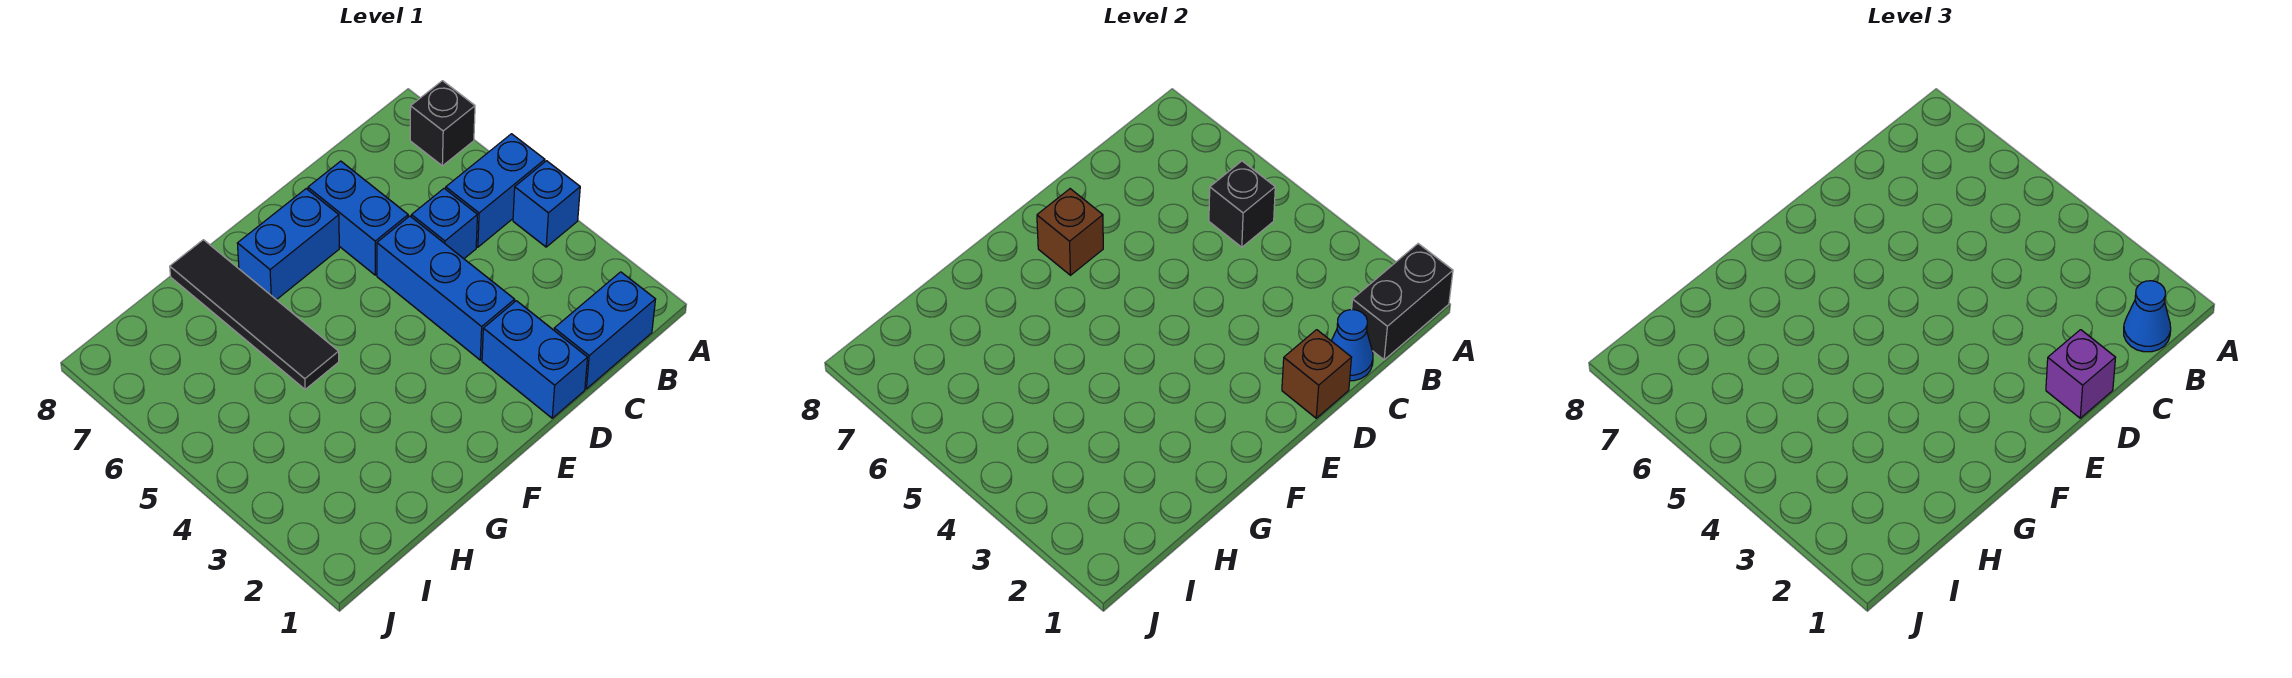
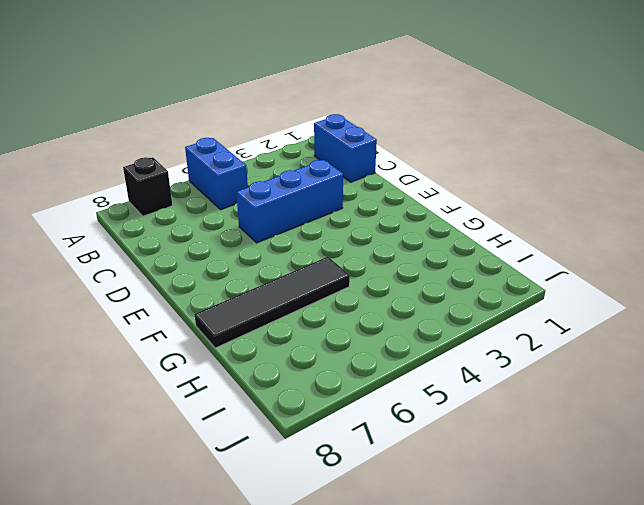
none -> blue brick A4 level 1
none -> blue brick C5 level 1
none -> blue brick D1:D2 level 1

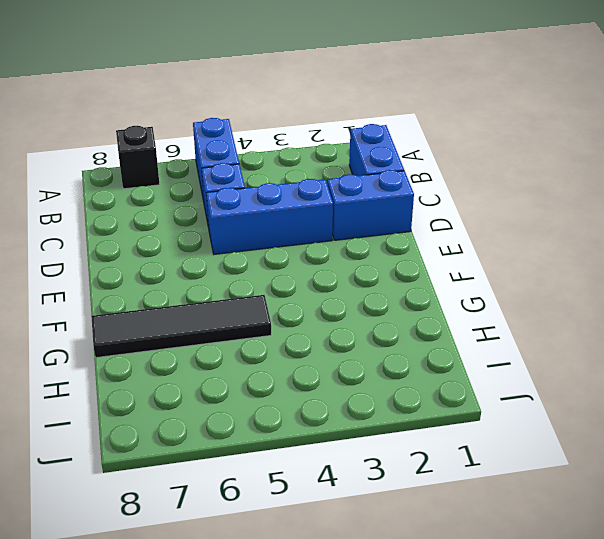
none -> blue brick A4 level 1
none -> blue brick D6:D7 level 1
none -> blue brick E7:F7 level 1

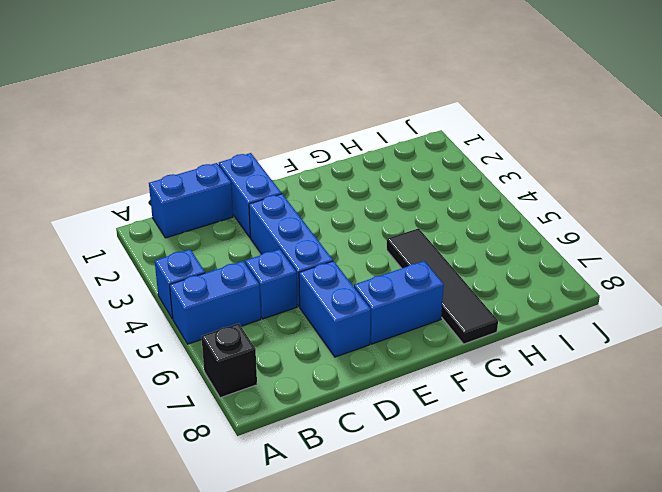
none -> black brick A1:B1 level 2
none -> black brick B5 level 2
none -> blue cone C1 level 2

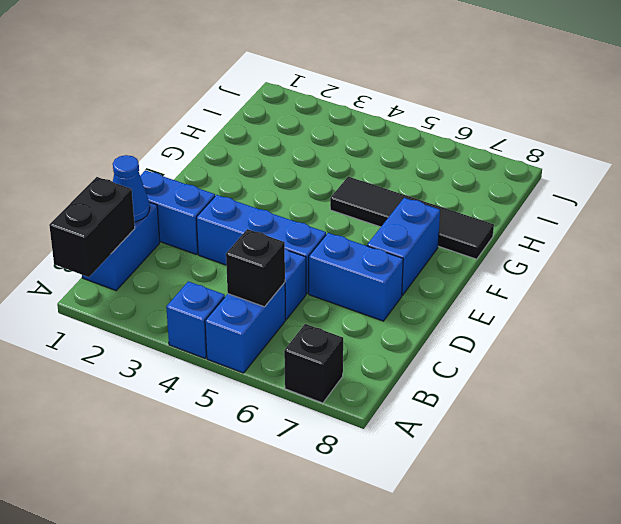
none -> brown brick D1 level 2
none -> brown brick E7 level 2
none -> blue cone B1 level 3

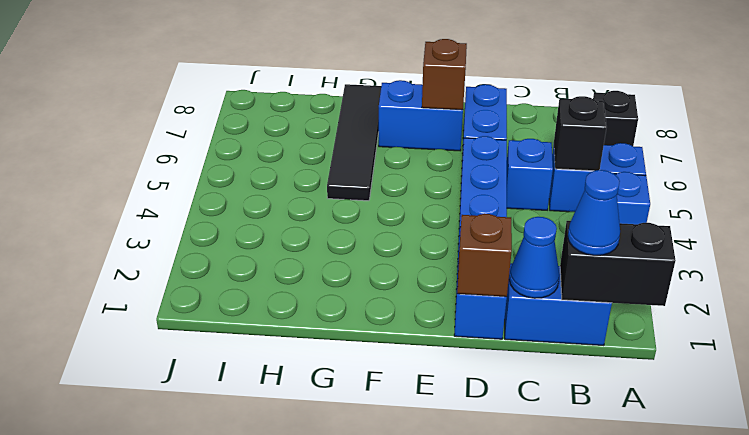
none -> purple brick D1 level 3

